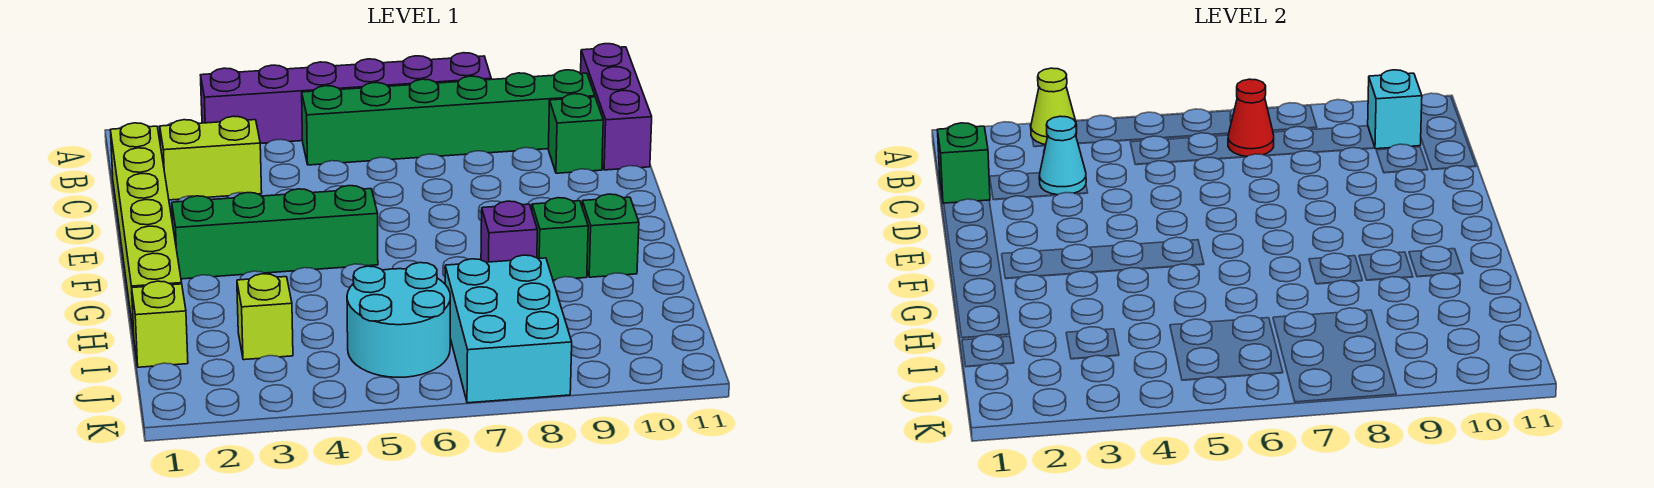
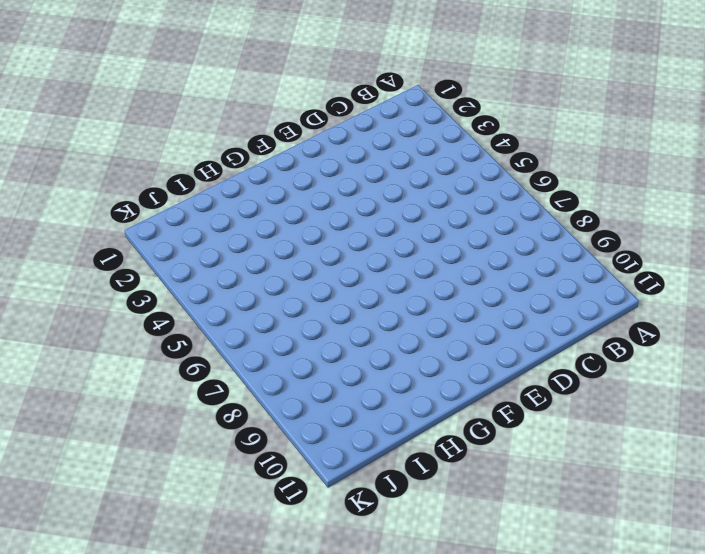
none -> purple brick A3:A8 level 1
none -> purple brick A11:C11 level 1
none -> green brick B5:B10 level 1

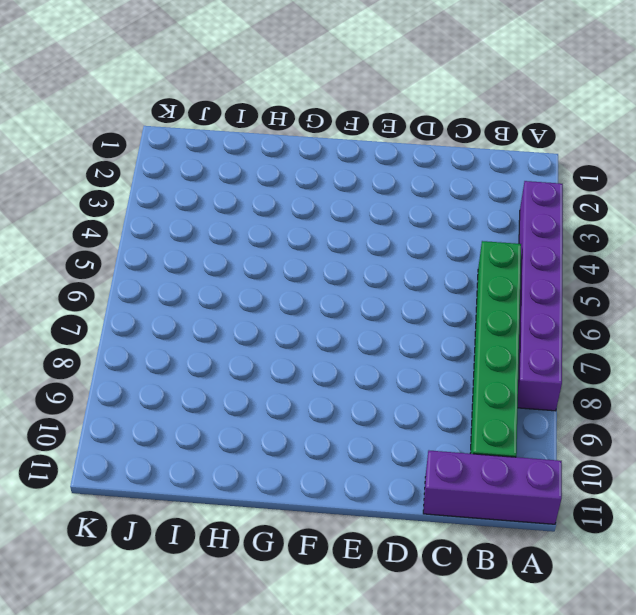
none -> lime brick C1:H1 level 1
none -> lime brick C2:C3 level 1
none -> green brick C10 level 1

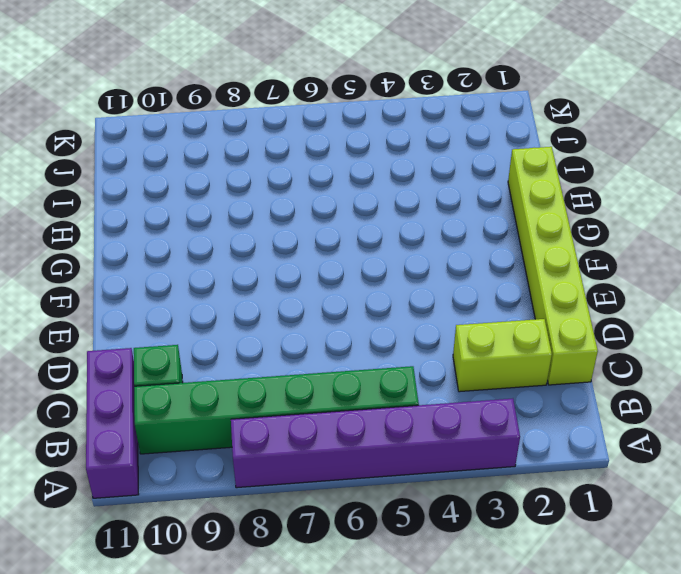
none -> green brick F2:F5 level 1
none -> purple brick G8 level 1
none -> green brick G9 level 1

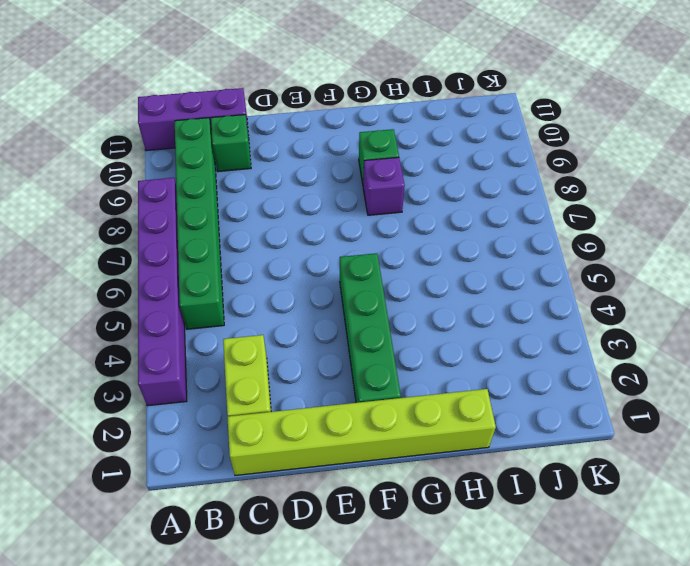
none -> green brick G10 level 1
none -> lime brick I1 level 1
none -> lime brick I3 level 1

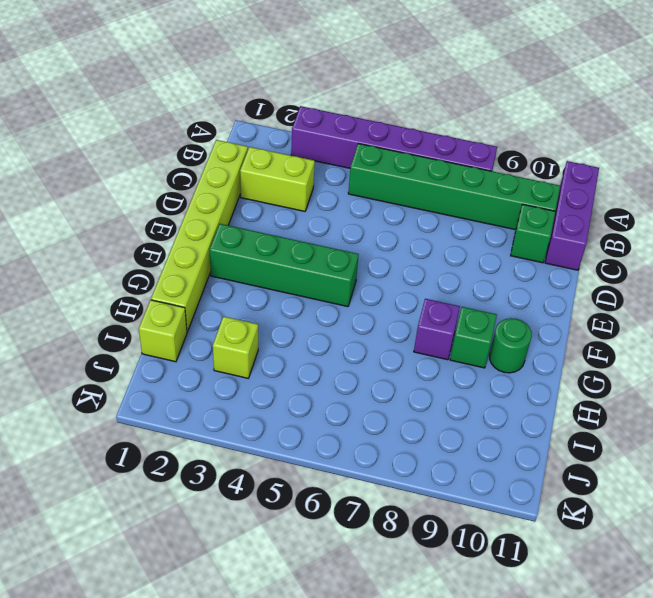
green round brick G10 level 1 -> green brick G10 level 1
none -> cyan round brick I5:J6 level 1
none -> cyan brick I7:K8 level 1
none -> lime cone A3 level 2

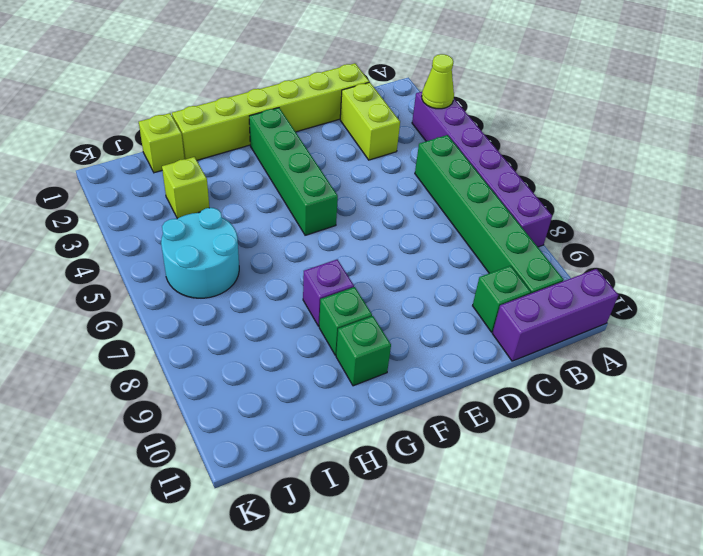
none -> cyan brick I7:K8 level 1
none -> red cone B7 level 2
none -> cyan brick B10 level 2

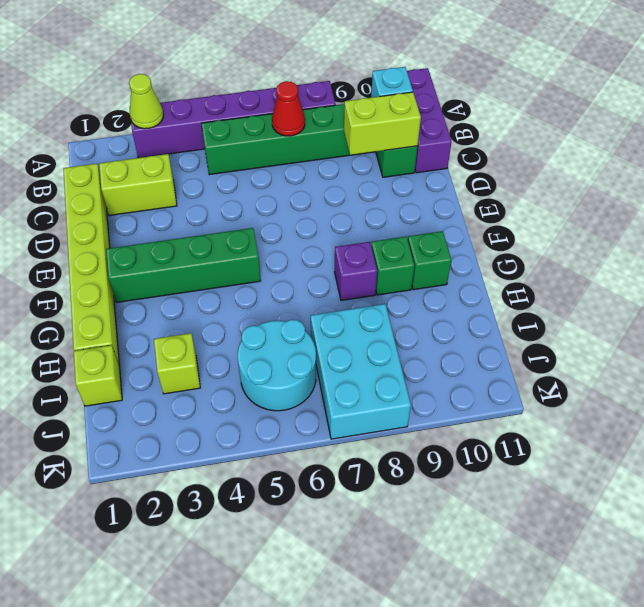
lime brick C9:C10 level 2 -> none
none -> green brick C1 level 2
none -> cyan cone C3 level 2

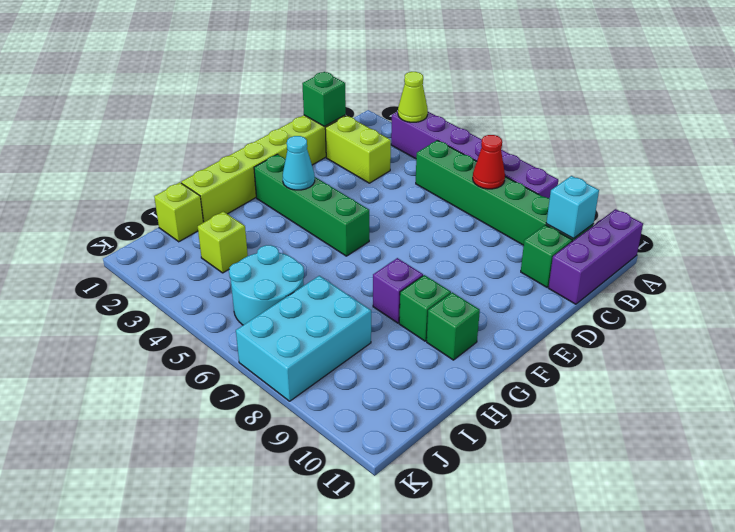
cyan cone F3 level 2 -> cyan cone C3 level 2

